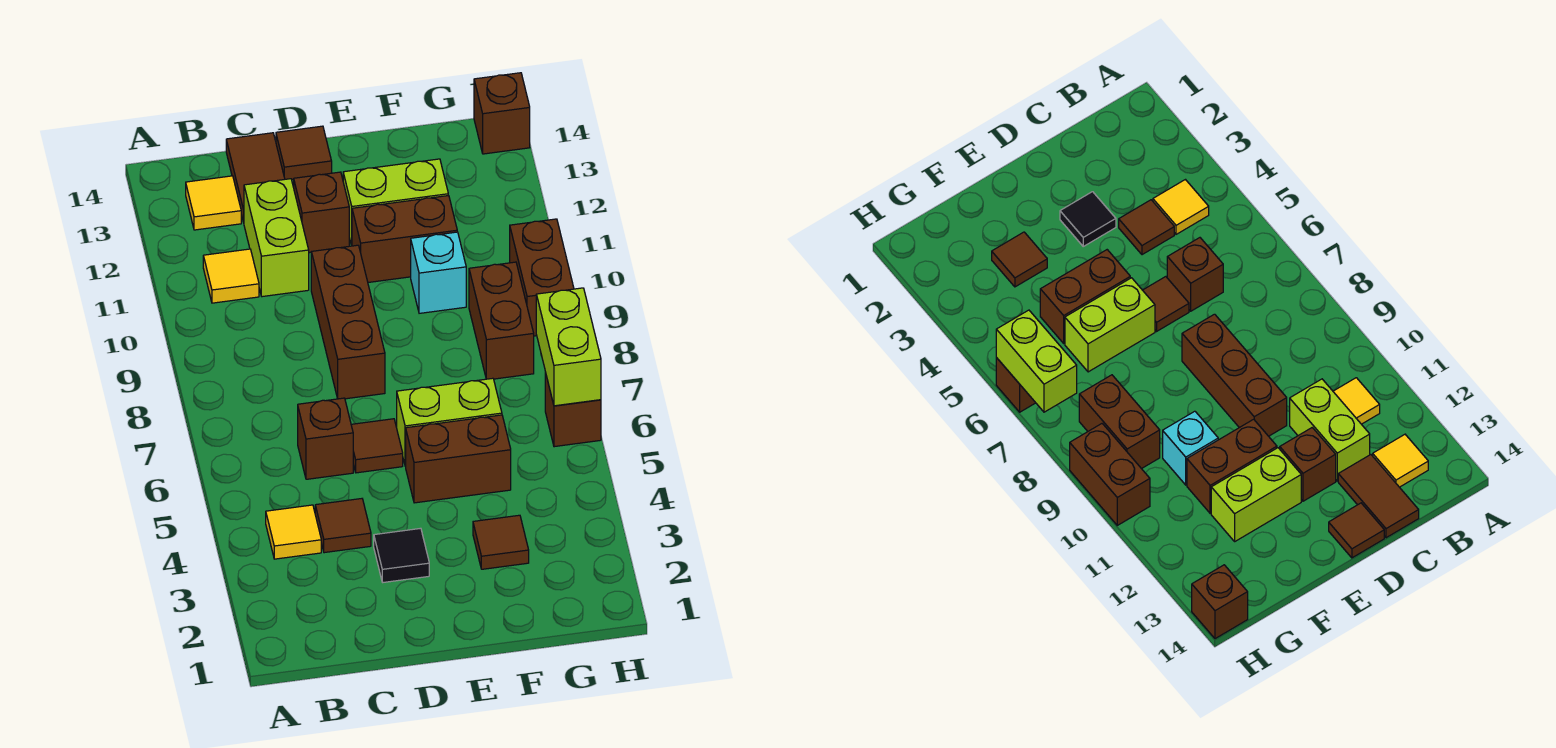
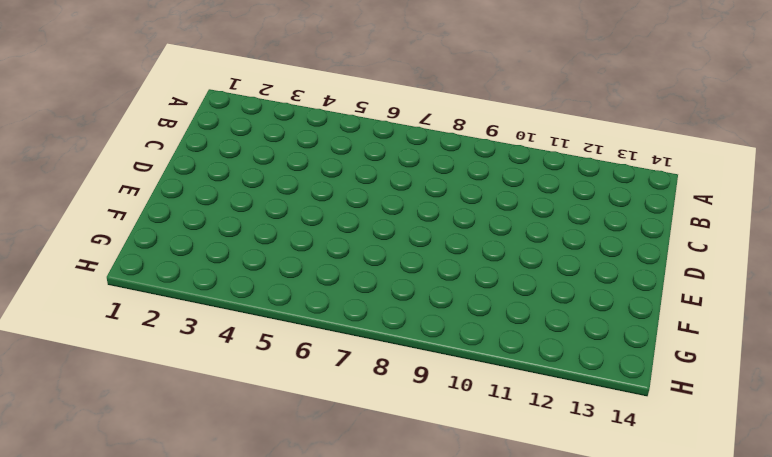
none -> yellow tile B4 level 1
none -> yellow tile B11 level 1
none -> yellow tile B13 level 1

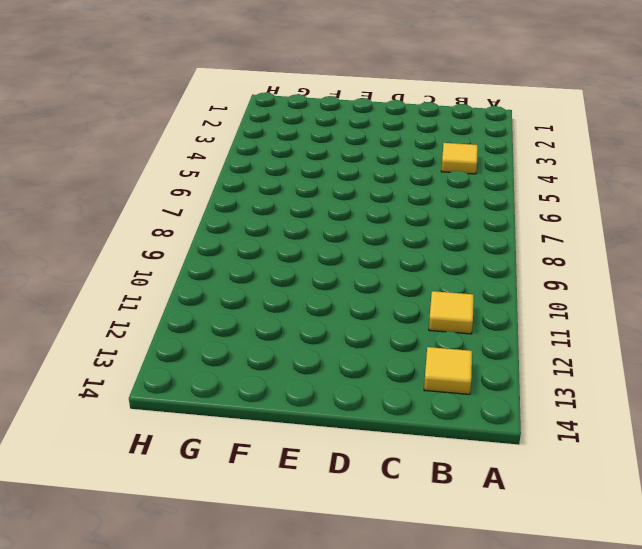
none -> brown tile C4 level 1
none -> brown brick C6 level 1
none -> lime brick C11:C12 level 1

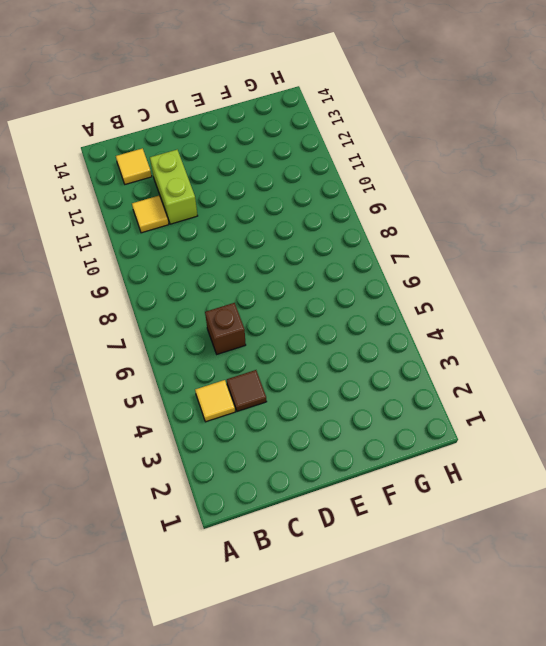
none -> brown tile C13:C14 level 1
none -> black tile D3 level 1
none -> brown tile D6 level 1

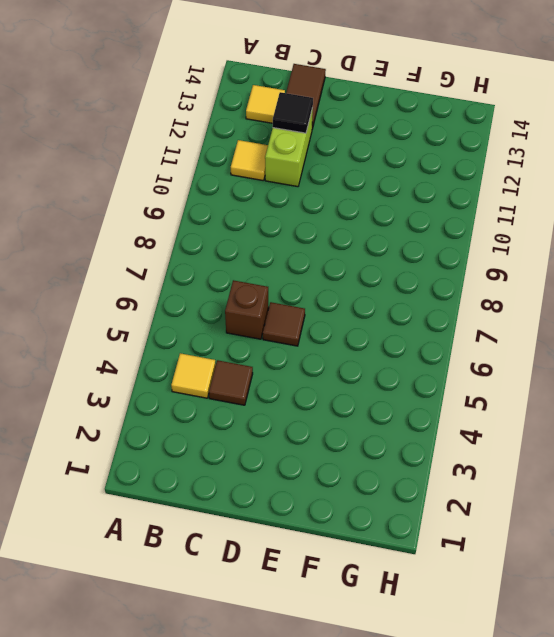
black tile C12 level 2 -> black tile D3 level 1
none -> brown brick D8:D10 level 1
none -> brown brick D12 level 1
none -> brown tile D14 level 1

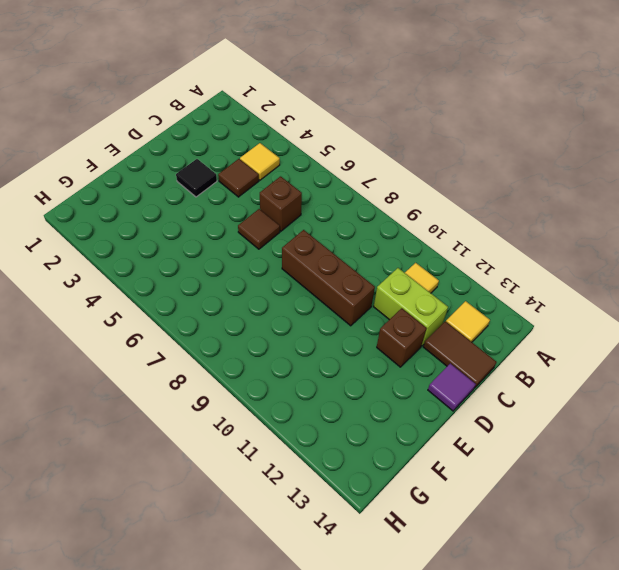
purple tile D14 level 1 -> brown tile D14 level 1
none -> brown brick E5:F5 level 1
none -> lime brick E6:F6 level 1
none -> brown brick E11:F11 level 1

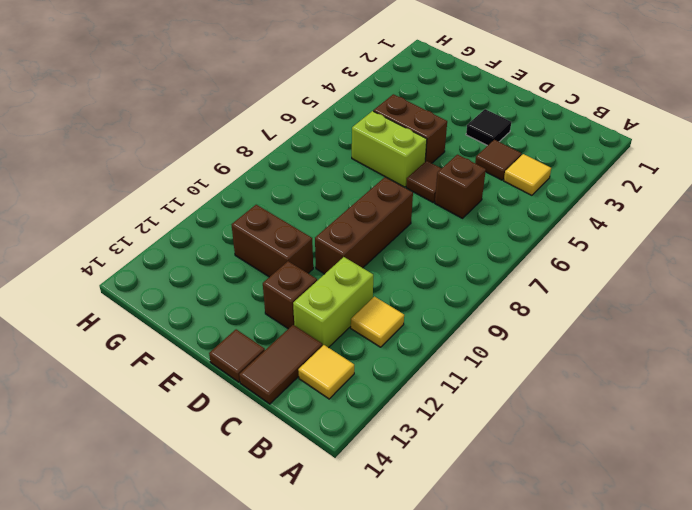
none -> lime brick E12:F12 level 1
none -> brown tile F3 level 1
none -> cyan brick F10 level 1

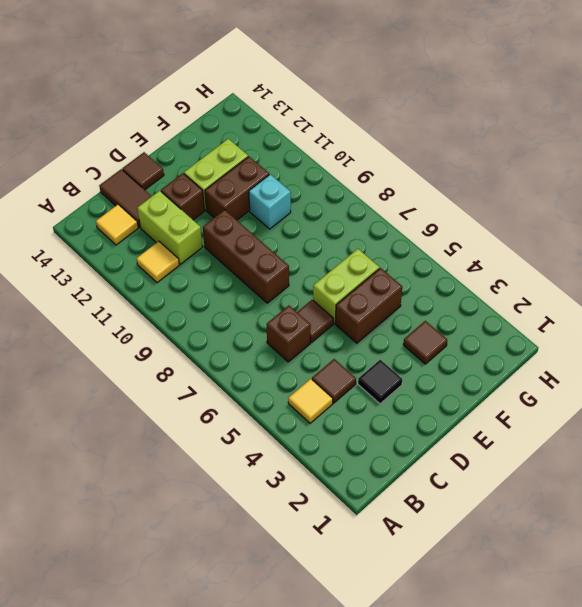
none -> brown brick G8:G9 level 1
none -> brown brick H6 level 1
none -> brown brick H9:H10 level 1

